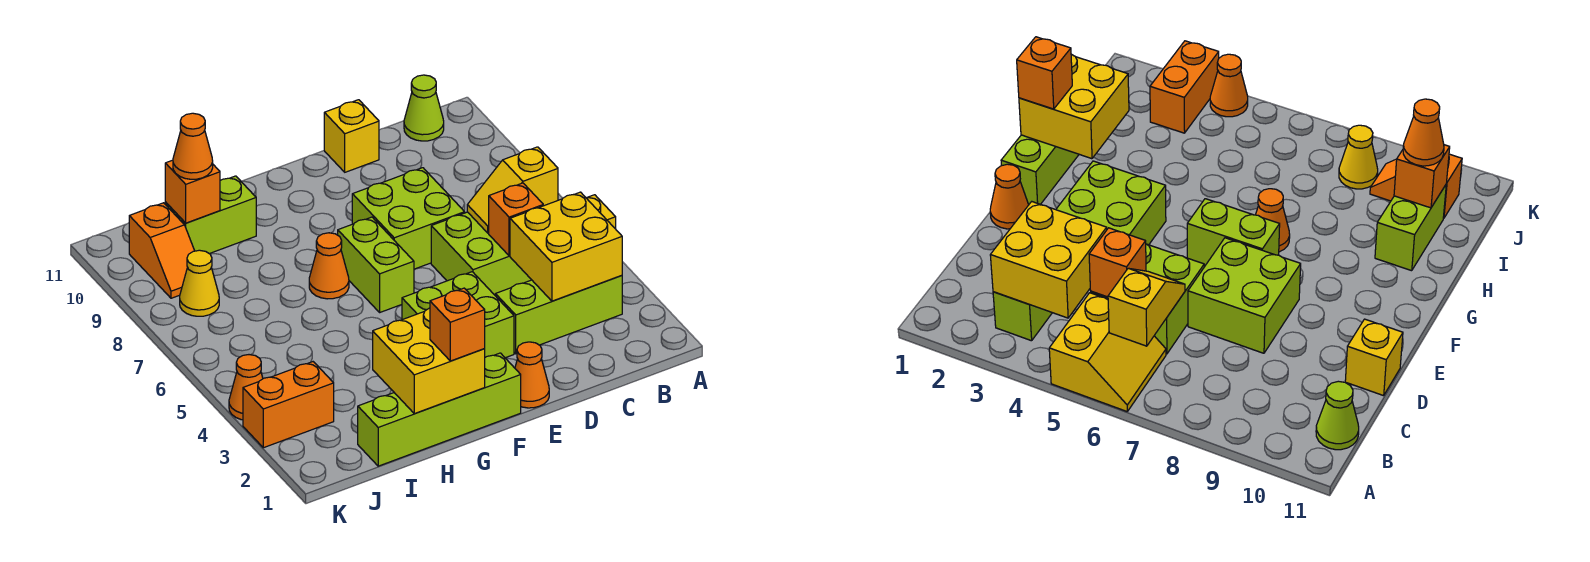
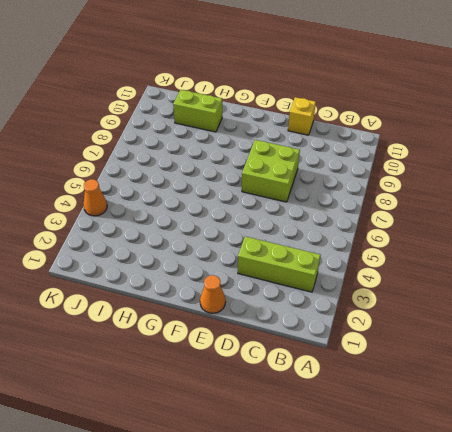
none -> yellow slope A5:B6 level 1 top 5
none -> lime cone B11 level 1
none -> lime brick C5:D6 level 1

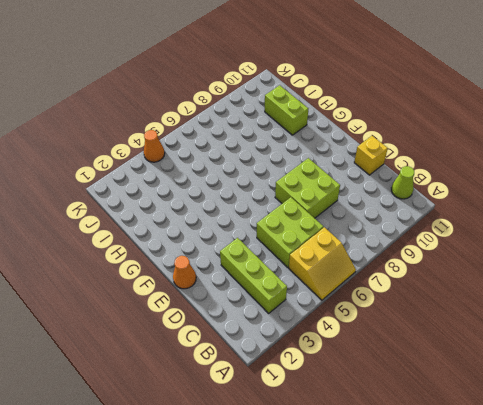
yellow slope A5:B6 level 1 top B -> yellow slope A5:B6 level 1 top 5
none -> lime brick E3:F4 level 1
none -> lime brick F1:I1 level 1
none -> lime brick F6:F7 level 1

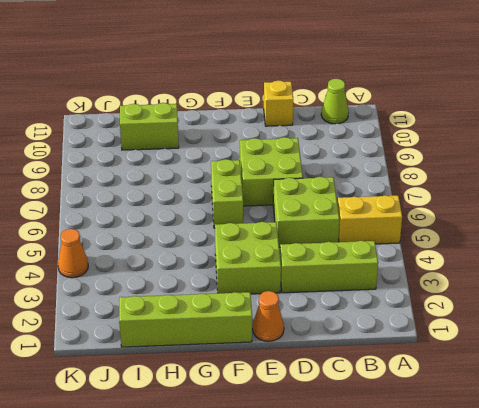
none -> orange cone G7 level 1
none -> orange brick J3:K3 level 1
none -> yellow cone J8 level 1

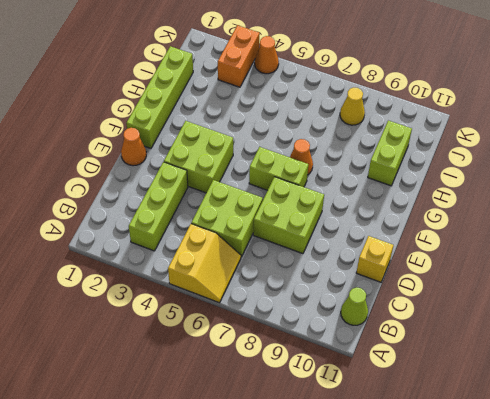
none -> orange slope J9:J10 level 1 top 10
none -> yellow brick B3:C4 level 2
none -> yellow slope B6:C6 level 2 top B

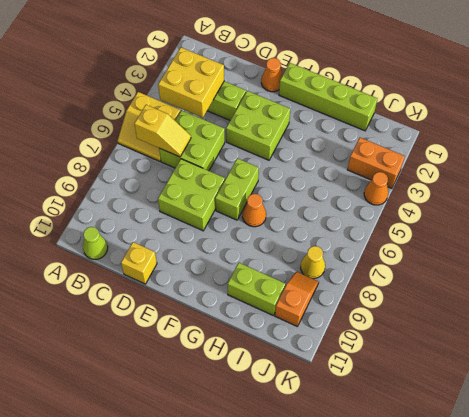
none -> orange brick C5 level 2
none -> yellow brick G1:H2 level 2
none -> orange brick I10 level 2

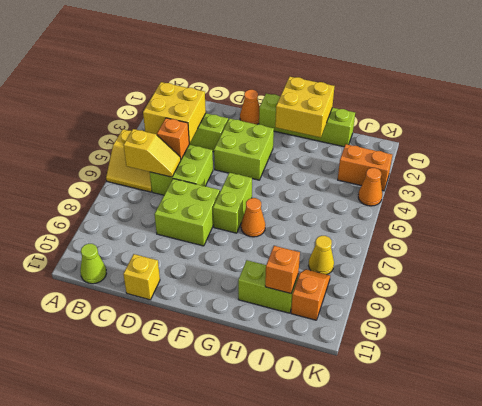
none -> orange brick G1 level 3
none -> orange cone I10 level 3

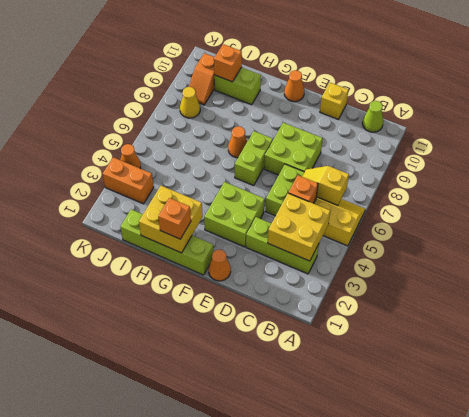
orange cone F11 level 1 -> orange cone I10 level 3

